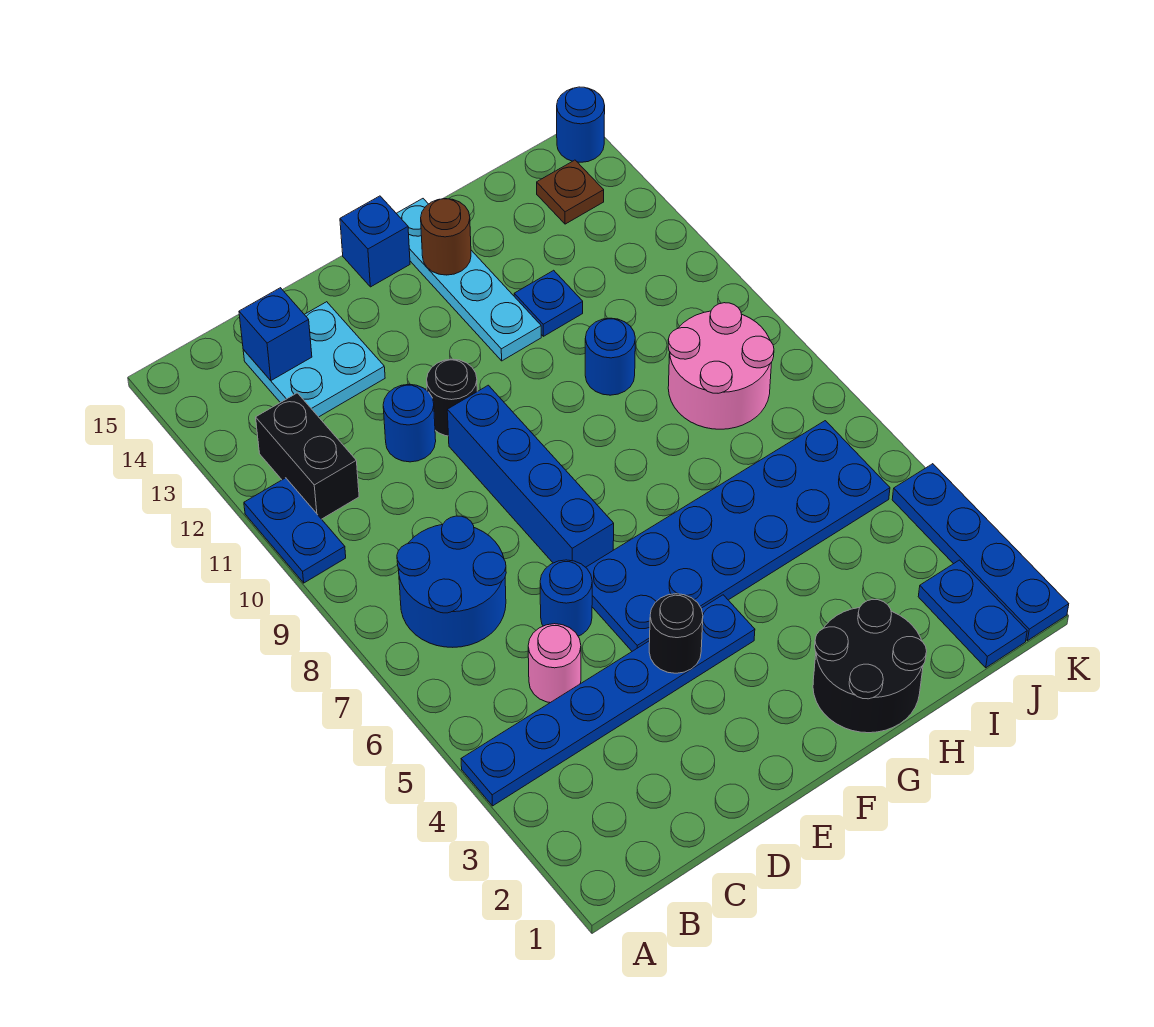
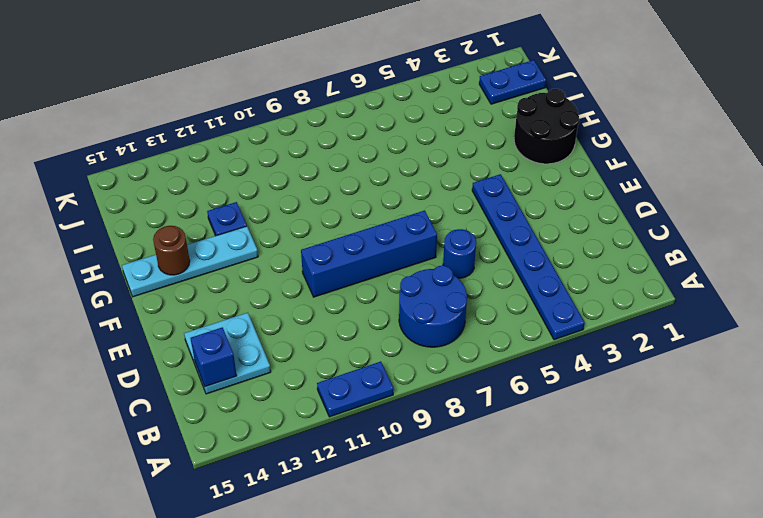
none -> black brick B11:B12 level 1
none -> pink round brick C5 level 1
none -> blue round brick D11 level 1

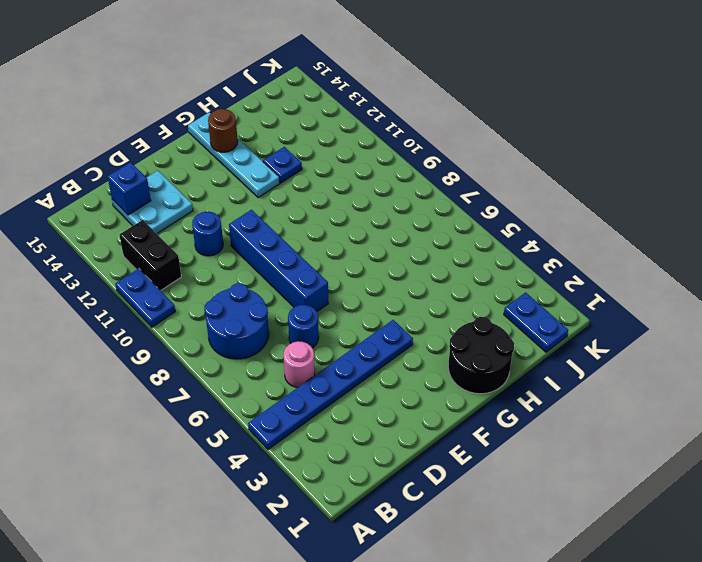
none -> blue plate E5:J6 level 1
none -> black round brick E11 level 1
none -> blue brick F15 level 1

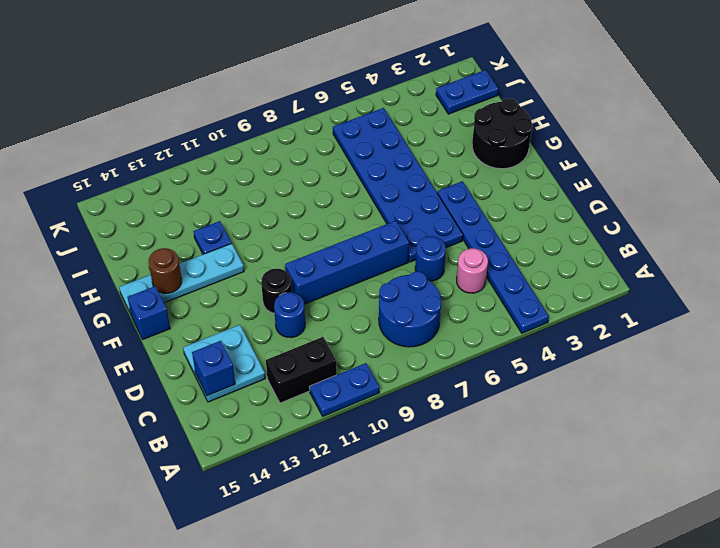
none -> blue round brick H10 level 1
none -> pink round brick I8:J9 level 1
none -> brown plate J14 level 1

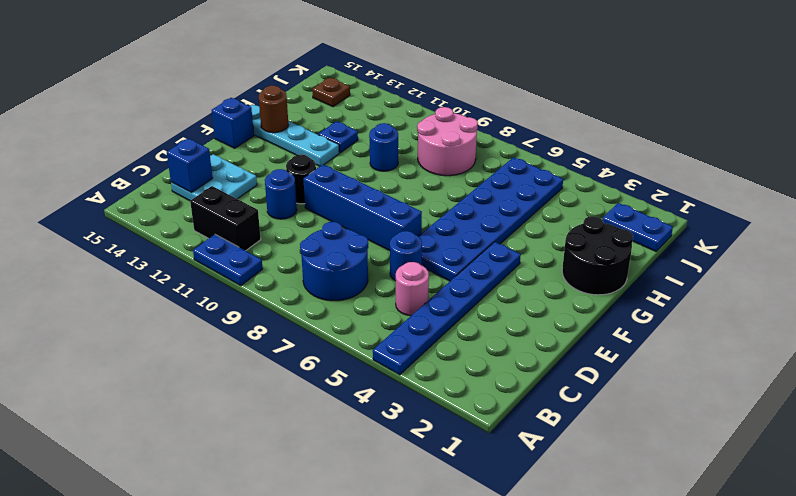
none -> blue plate K1:K4 level 1
none -> blue round brick K15 level 1
none -> black round brick E4 level 2

